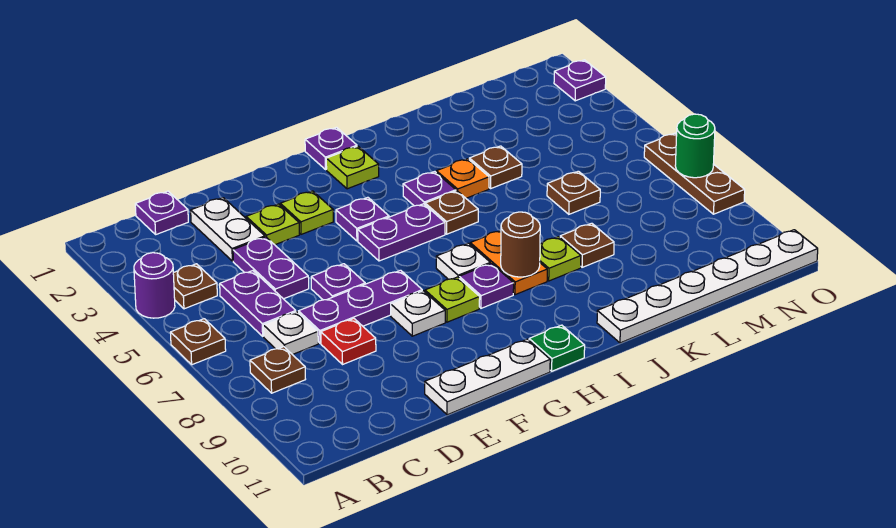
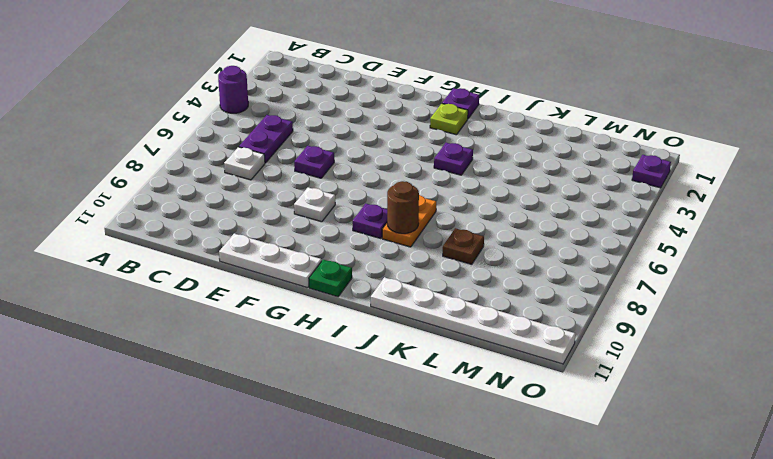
none -> brown plate A6 level 1
none -> brown plate B4 level 1
none -> brown plate B8 level 1
none -> purple plate C1 level 1

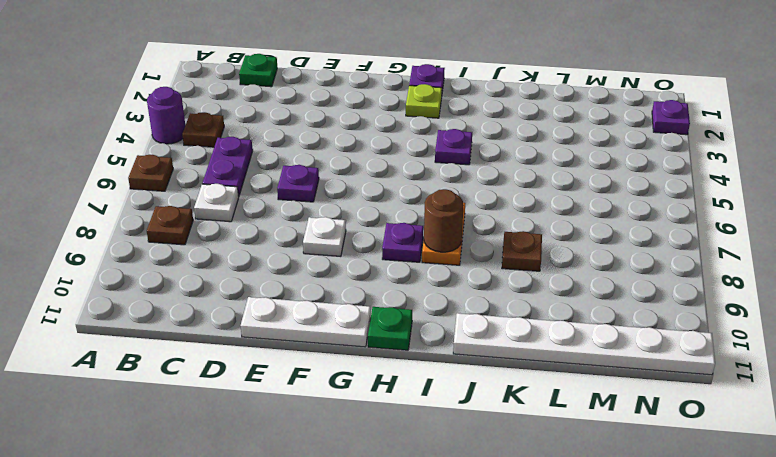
green plate C1 level 1 -> purple plate C1 level 1
none -> white plate D2:D3 level 1
none -> purple plate D4:D5 level 1
none -> purple plate D7:F7 level 1
none -> red plate D8 level 1

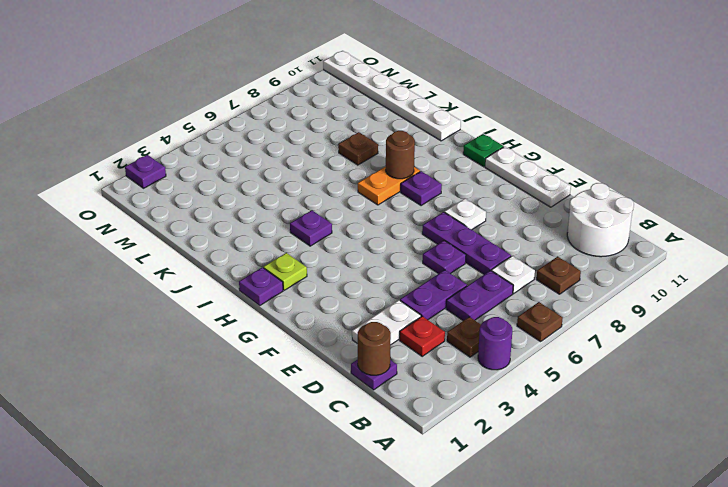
white round brick B10:C11 level 1 -> none
brown round brick C1 level 2 -> none
red plate C3 level 1 -> red plate D8 level 1
none -> lime plate E3 level 1
none -> lime plate F3 level 1
none -> purple plate G4 level 1
none -> purple plate G5:H5 level 1

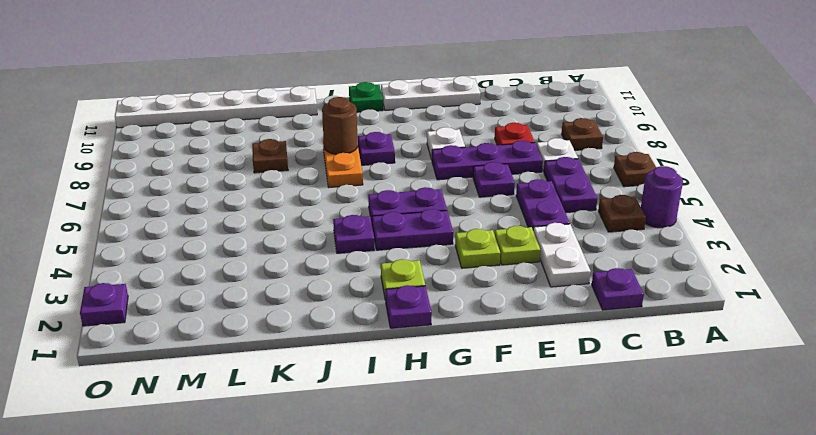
purple plate G4:H4 level 1 -> purple plate G4 level 1
none -> lime plate G8 level 1
none -> white plate H7 level 1
none -> brown plate I5 level 1
none -> orange plate J4 level 1

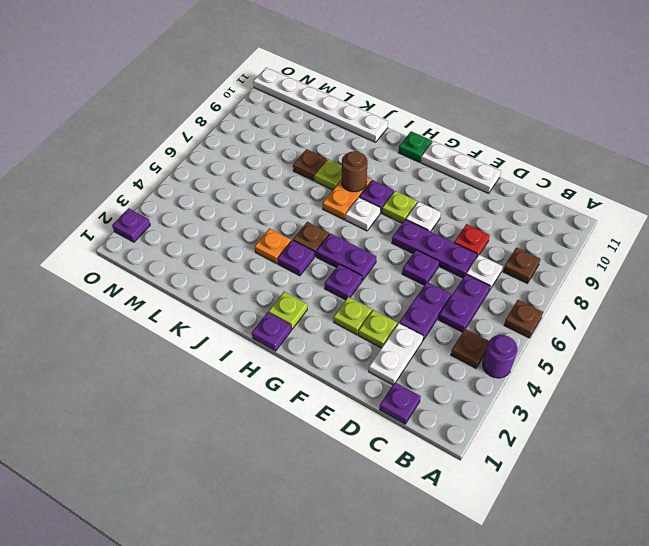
none -> brown plate K4 level 1
none -> brown plate L6 level 1
none -> brown plate O6:O8 level 1
none -> green round brick O7 level 2

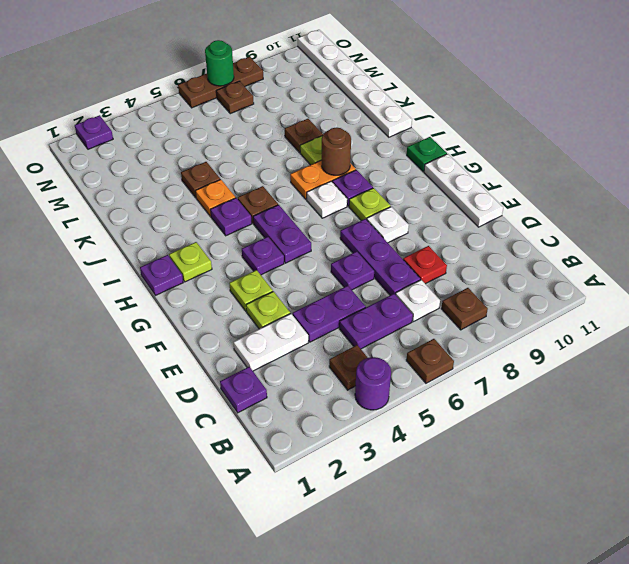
brown plate N7 level 1 -> brown plate L6 level 1

